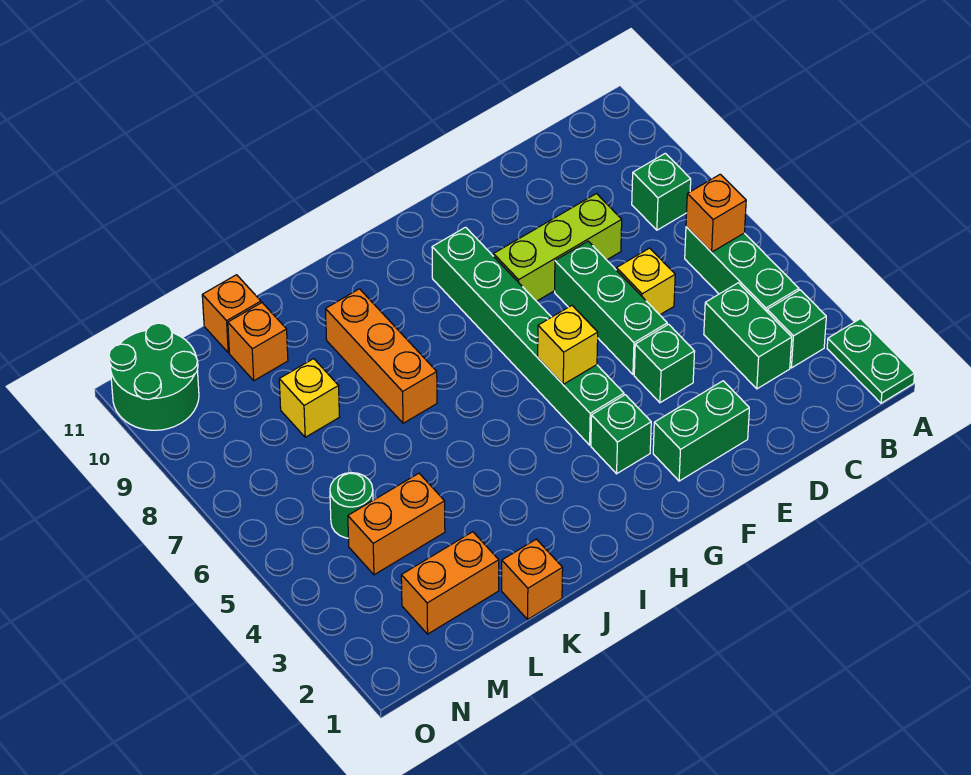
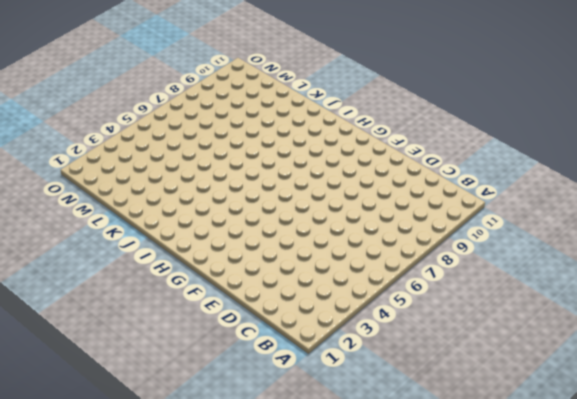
none -> green plate A1:A2 level 1
none -> green brick B3 level 1
none -> green brick B4:B6 level 1

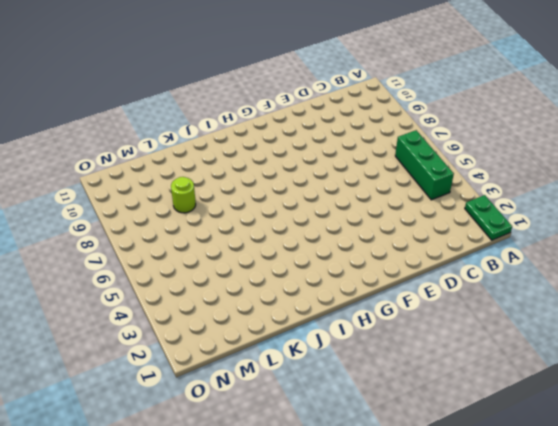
lime round brick L8 level 1 -> yellow brick L8 level 1
none -> green brick B3 level 1
none -> green brick B8 level 1
none -> green brick C3:C4 level 1

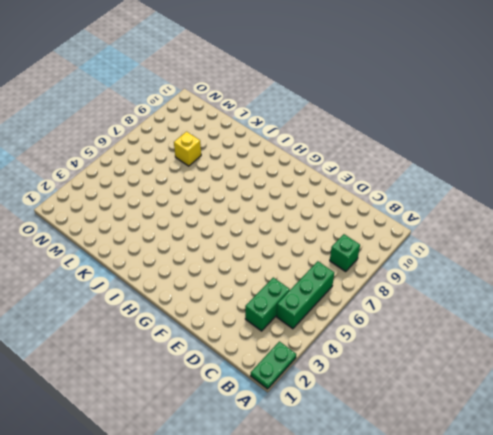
none -> green brick B3 level 1
none -> yellow brick D6 level 1
none -> lime brick D8:F8 level 1

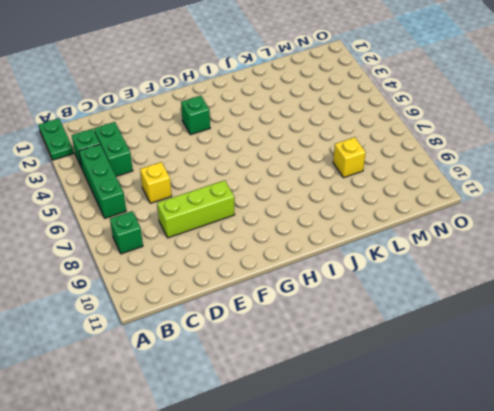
none -> green brick E2:F2 level 1
none -> green brick E4 level 1
none -> green brick E5:E7 level 1

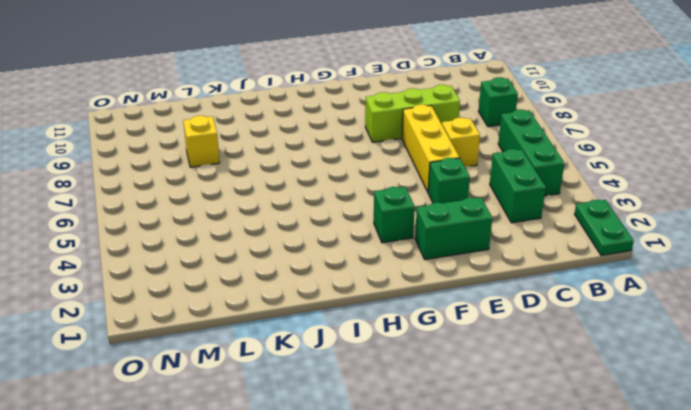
yellow brick E5:E7 level 1 -> green brick E5:E7 level 1
none -> green brick B3 level 1
none -> green brick G4:G9 level 1
none -> orange brick J7:J9 level 1

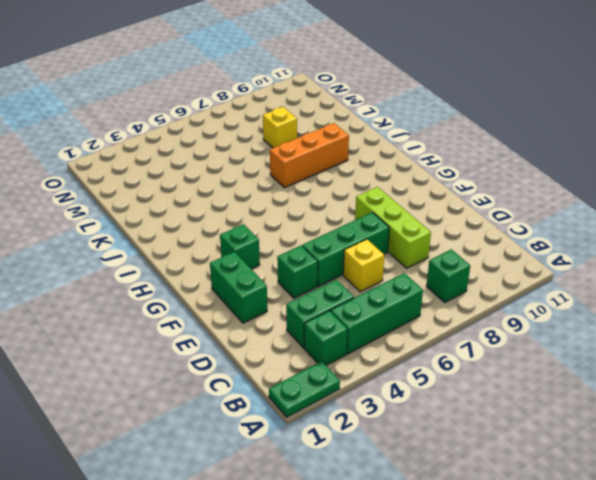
none -> green brick G4:G9 level 1
none -> orange brick K1 level 1
none -> orange brick L2:M2 level 1

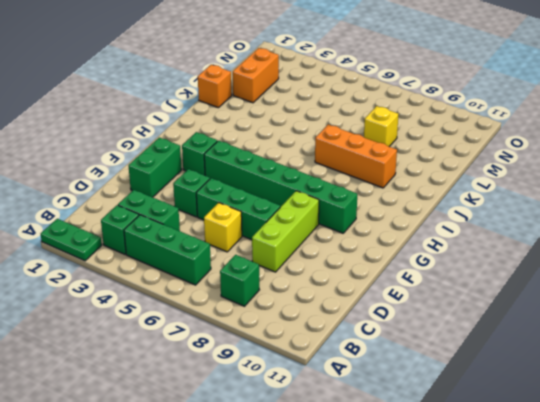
none -> orange brick L4:M4 level 1
none -> orange brick L10 level 1
none -> orange brick L11 level 1

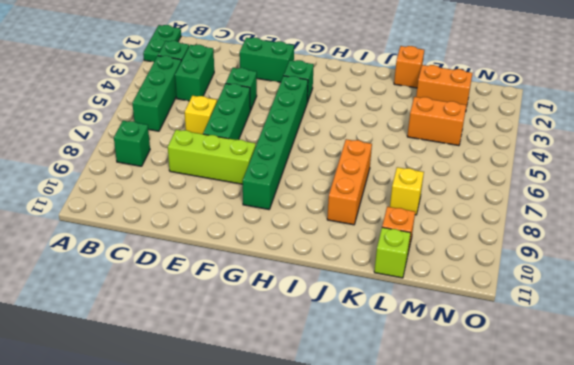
lime brick L11 level 1 -> orange brick L11 level 1
none -> green round brick M5 level 1
none -> green round brick N10:O11 level 1
none -> orange brick B6 level 2

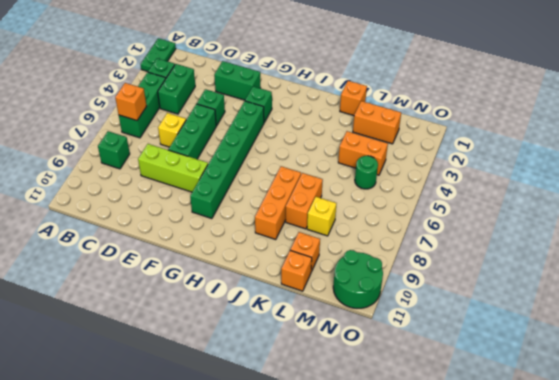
orange brick K7:K8 level 1 -> none
none -> yellow brick G5 level 2

